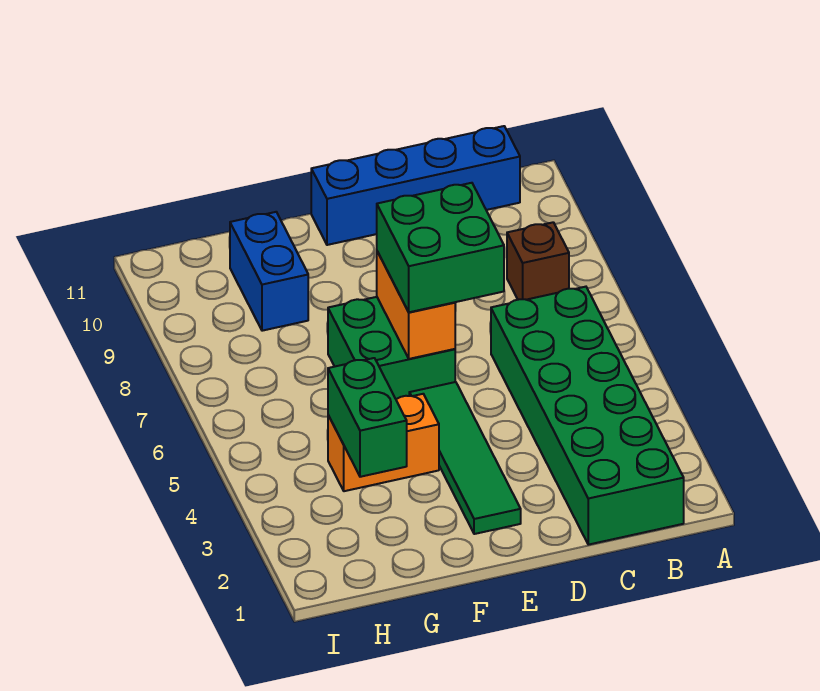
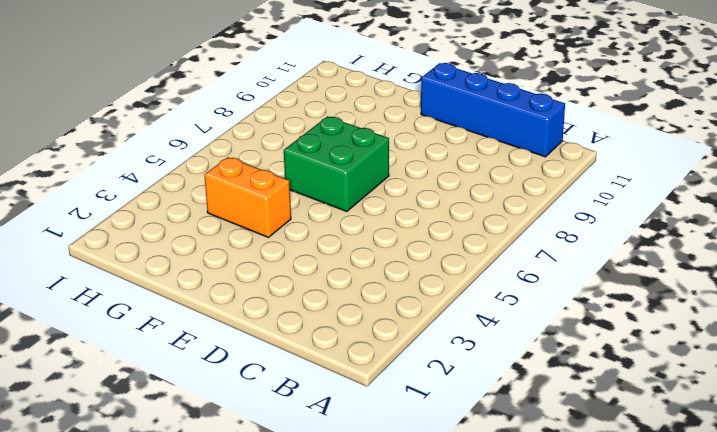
none -> green brick B1:C6 level 1
none -> brown brick B8 level 1

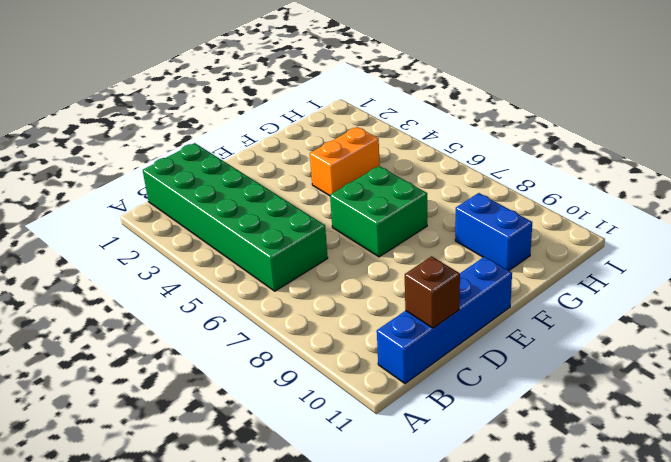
brown brick C11 level 2 -> brown brick B8 level 1
none -> green tile E2:E5 level 1
none -> orange brick E6:E7 level 2

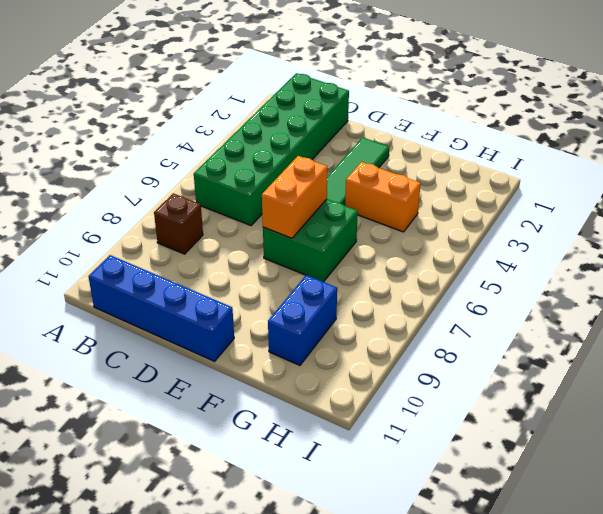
none -> green brick G3:G4 level 2
none -> green brick D6:E7 level 3

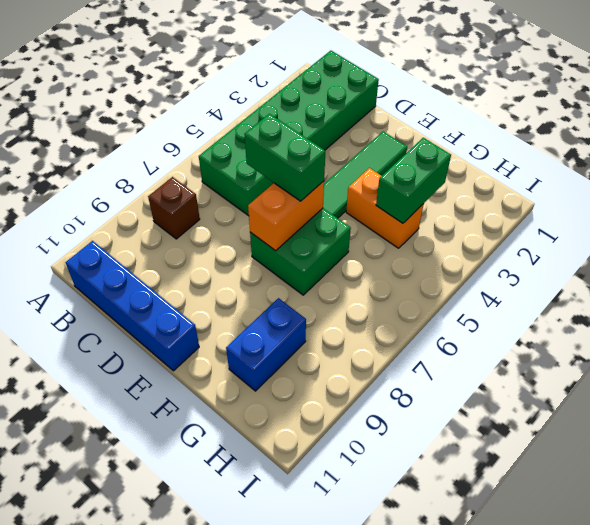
green brick D6:E6 level 3 -> green brick D6:E7 level 3

